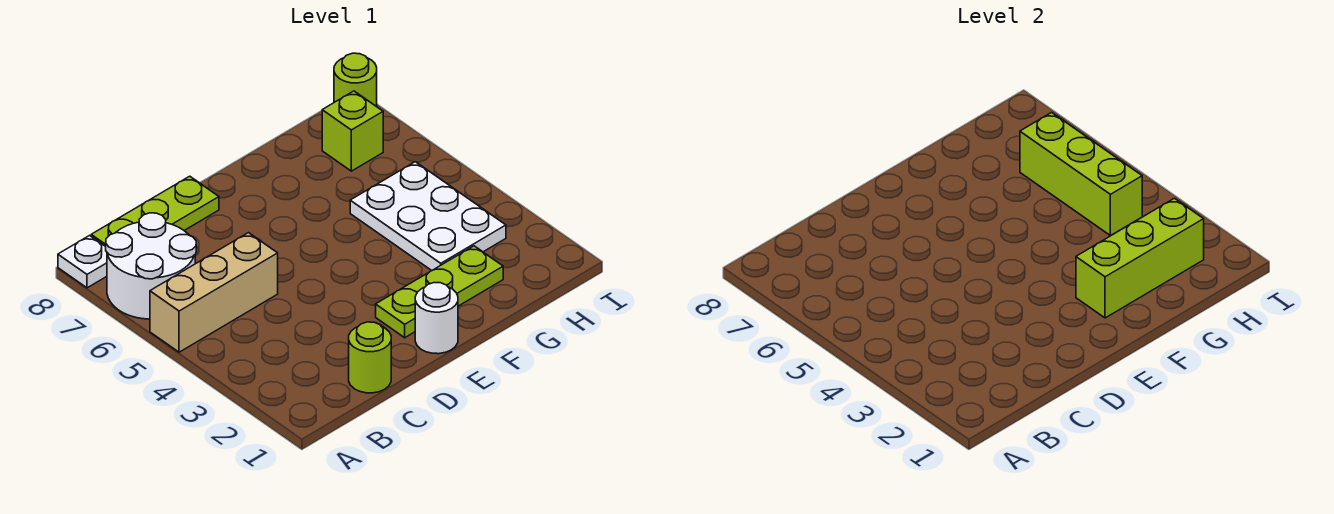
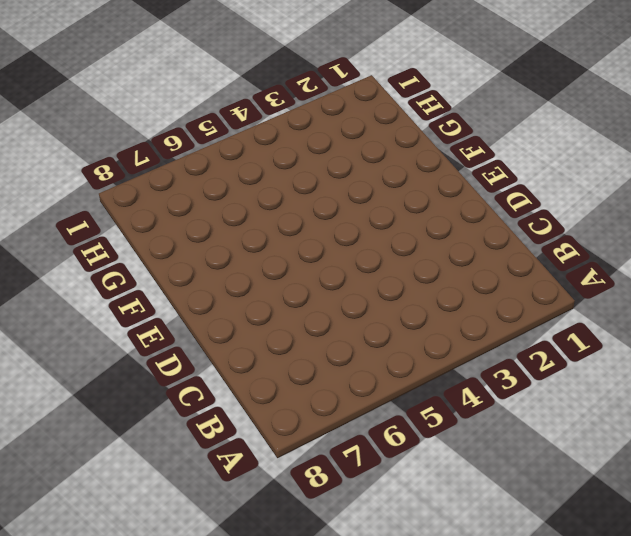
none -> tan brick A5:C5 level 1
none -> white round brick A6:B7 level 1
none -> white plate A8 level 1

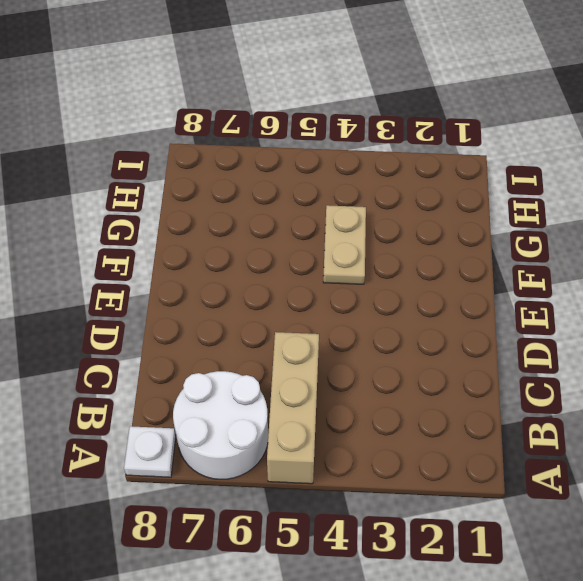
tan plate F4:G4 level 1 -> white plate G3:H5 level 1
none -> lime plate B8:D8 level 1
none -> lime round brick C1 level 1
none -> white round brick E1 level 1

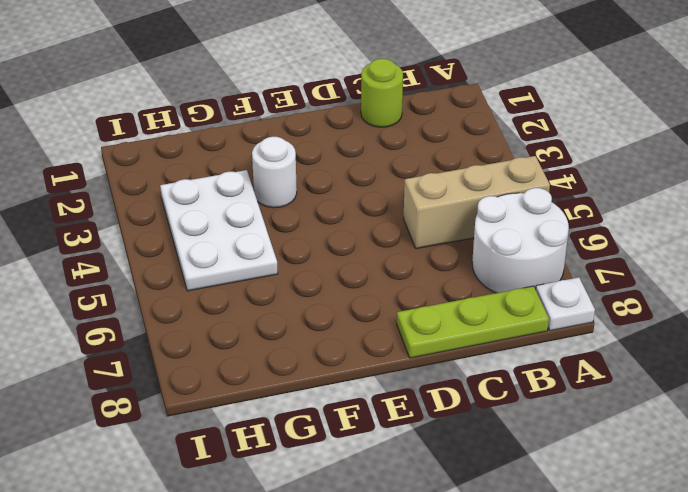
white round brick F3 level 1 -> white round brick E1 level 1
none -> lime plate E2:G2 level 1
none -> lime brick H7 level 1
none -> lime round brick I8 level 1

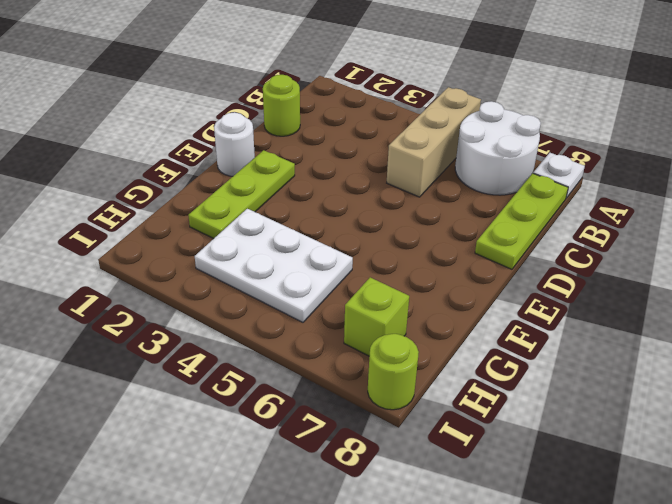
none -> lime brick F2:H2 level 2
none -> lime brick H4:H6 level 2

